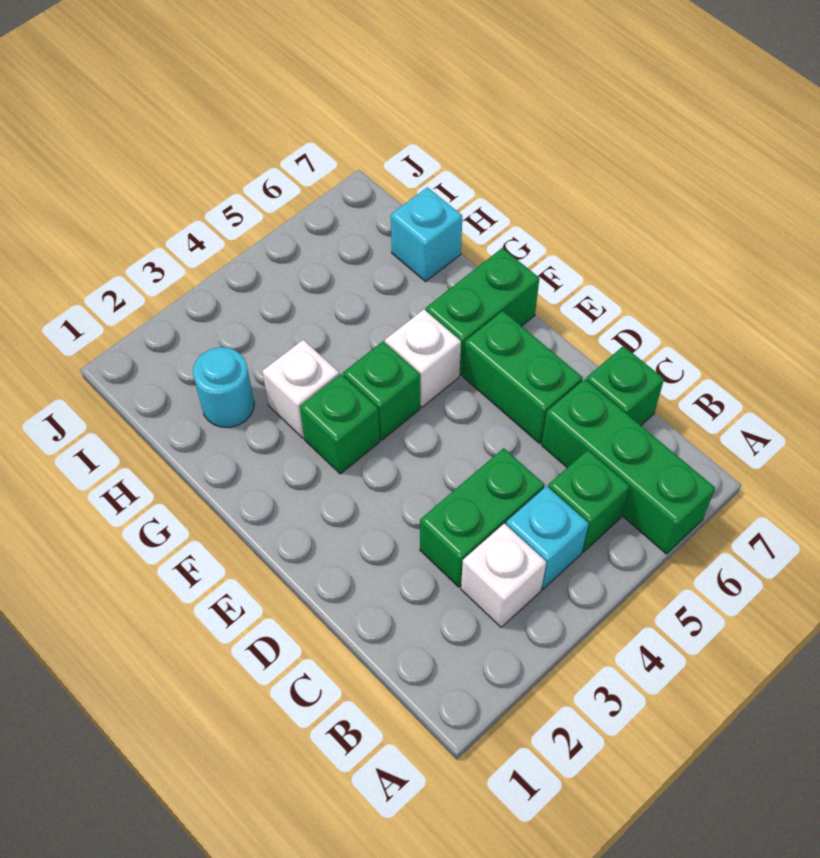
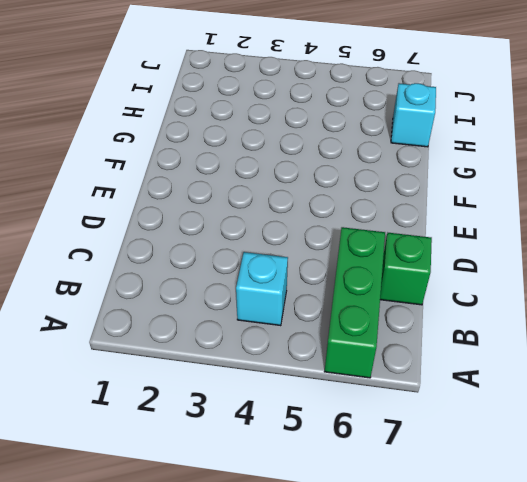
none -> white brick B3 level 1
none -> green brick B5 level 1
none -> green brick C3:C4 level 1

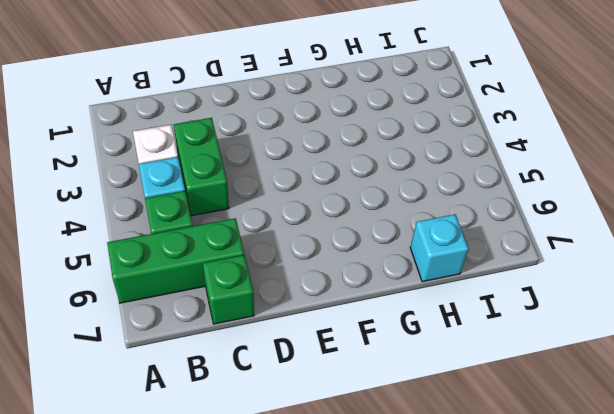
none -> green brick D6:E6 level 1
none -> green brick F3 level 1
none -> green brick F4 level 1

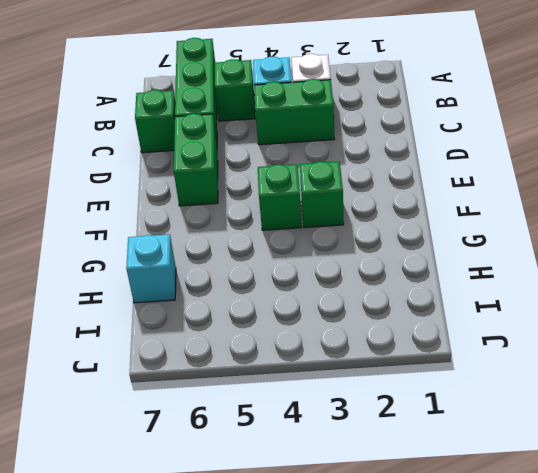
none -> white brick F5 level 1
none -> green brick F6:F7 level 1
none -> white brick G3 level 1

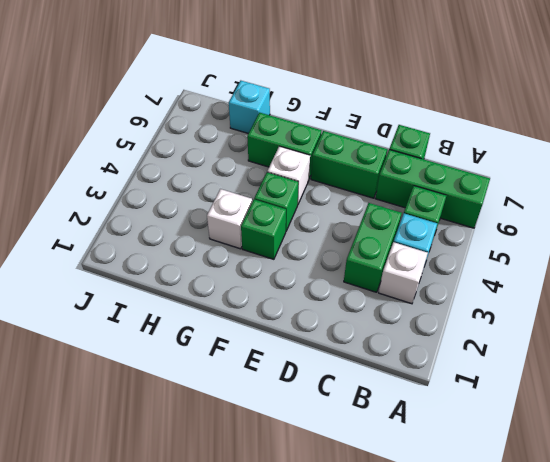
green brick F6:G6 level 1 -> green brick F6:F7 level 1
none -> cyan round brick H2 level 1

